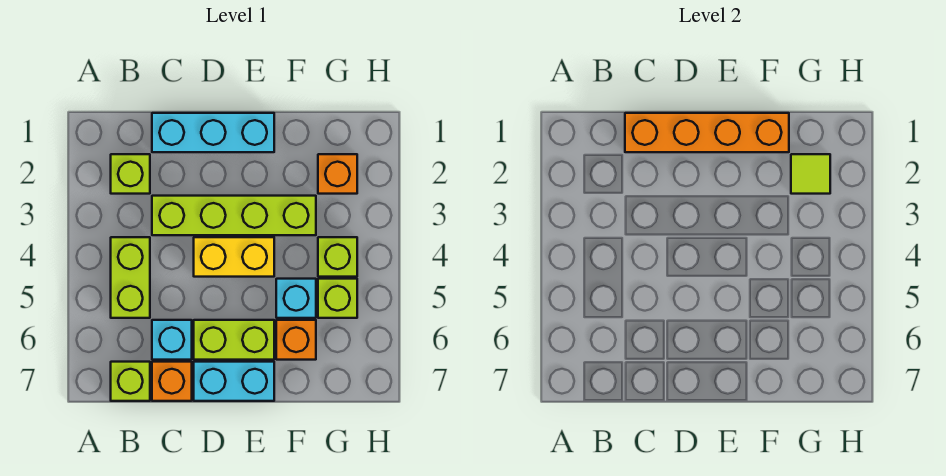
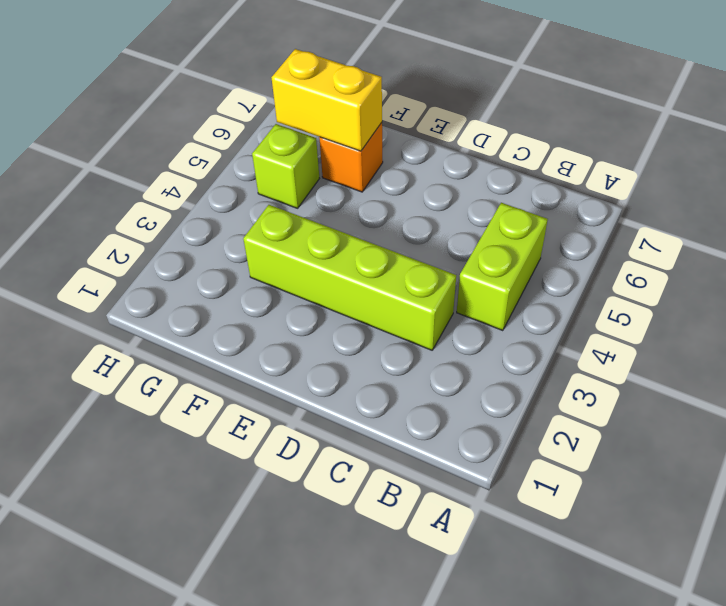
yellow brick F6:G6 level 2 -> yellow brick D4:E4 level 1
none -> lime brick B2 level 1
none -> lime brick B7 level 1
none -> cyan brick C1:E1 level 1

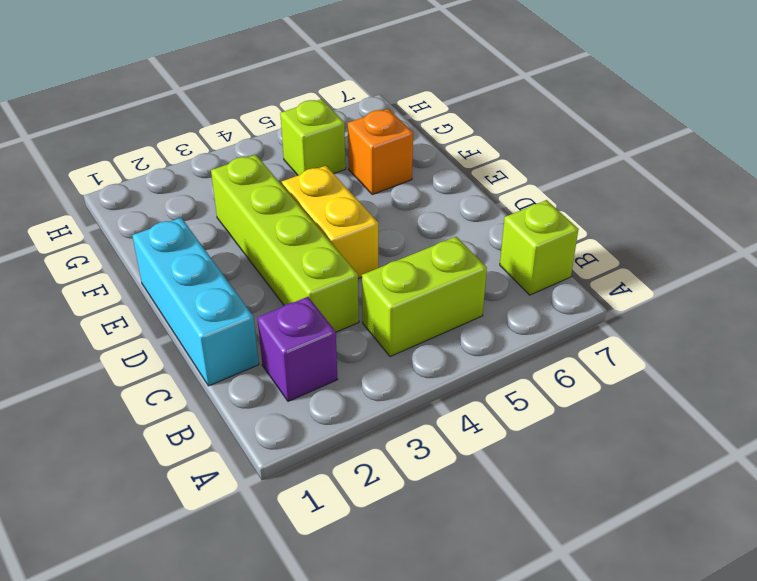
purple brick B2 level 1 -> lime brick B2 level 1
none -> cyan brick C6 level 1
none -> orange brick C7 level 1
none -> lime brick D6:E6 level 1

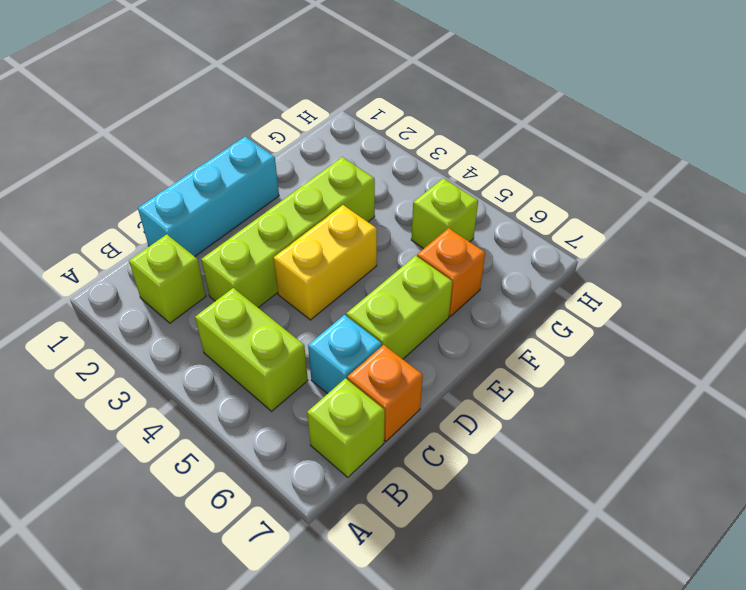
none -> cyan brick D7:E7 level 1
none -> cyan brick F5 level 1
none -> orange brick G2 level 1

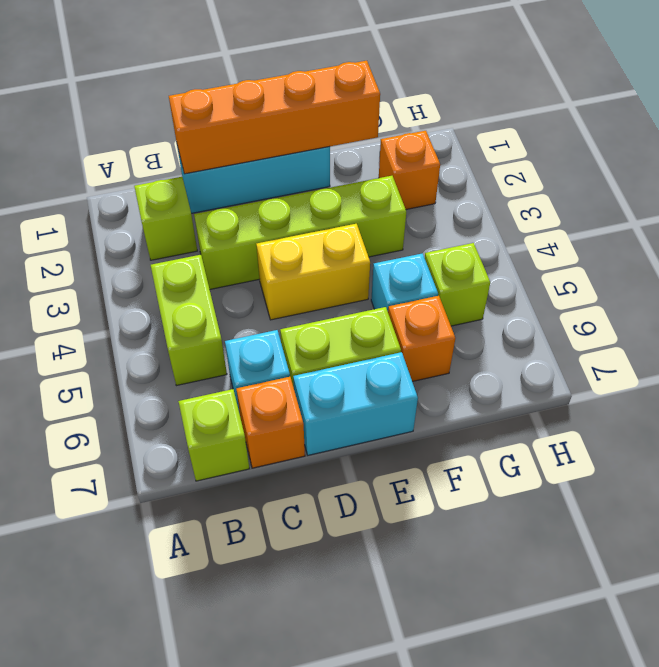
none -> lime brick G4 level 1
none -> lime tile G2 level 2

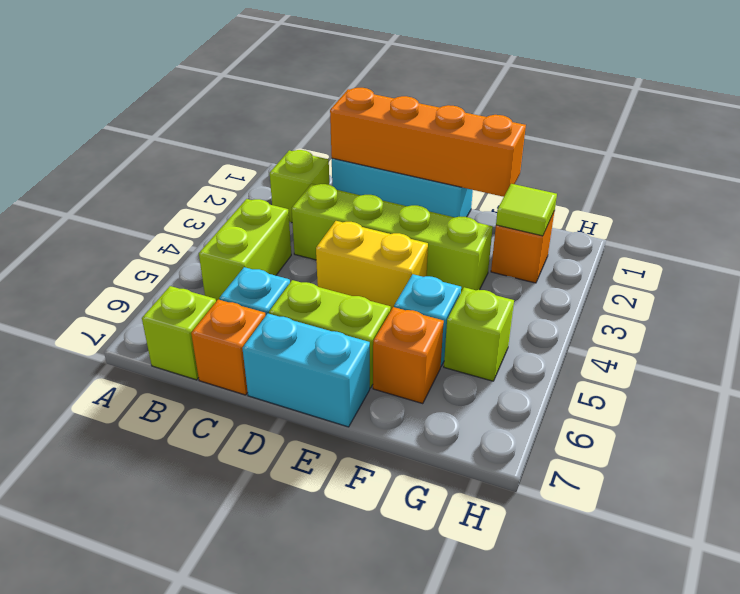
none -> lime brick G4 level 1

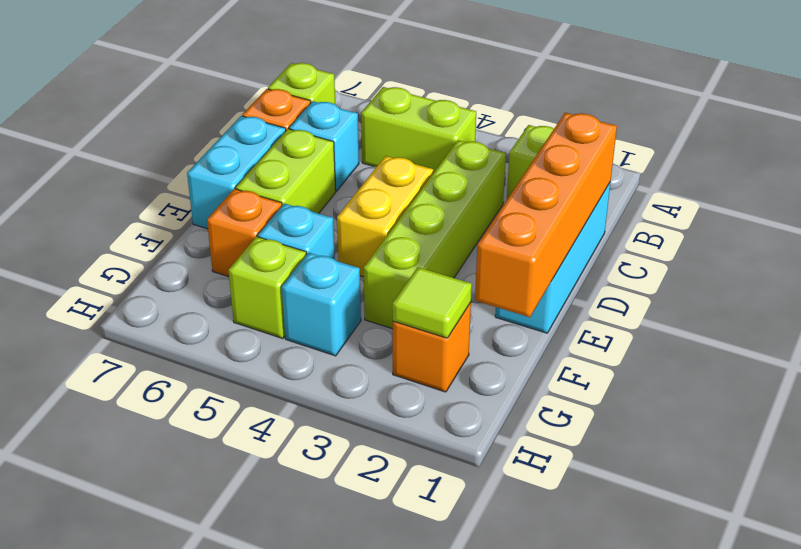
cyan brick G4 level 1 -> lime brick G4 level 1

